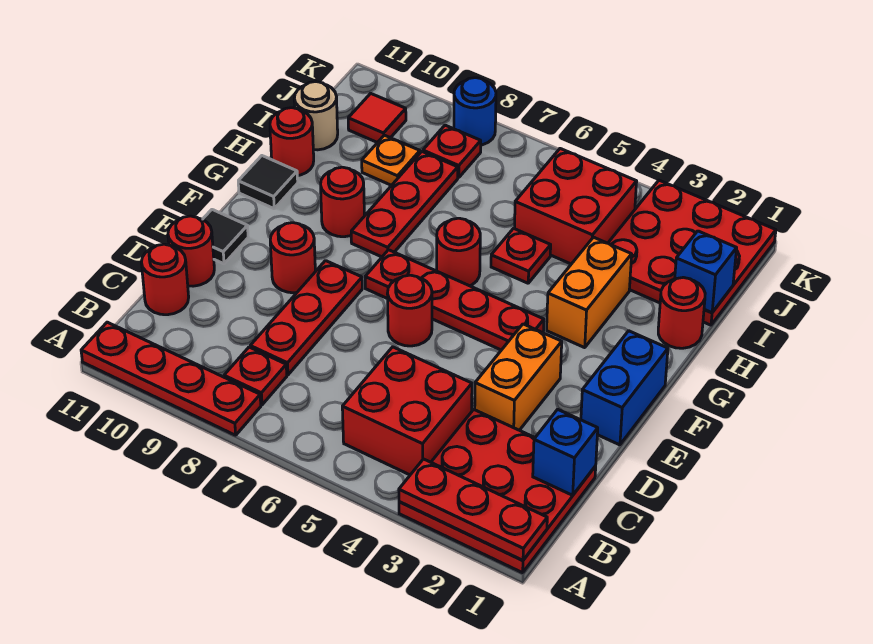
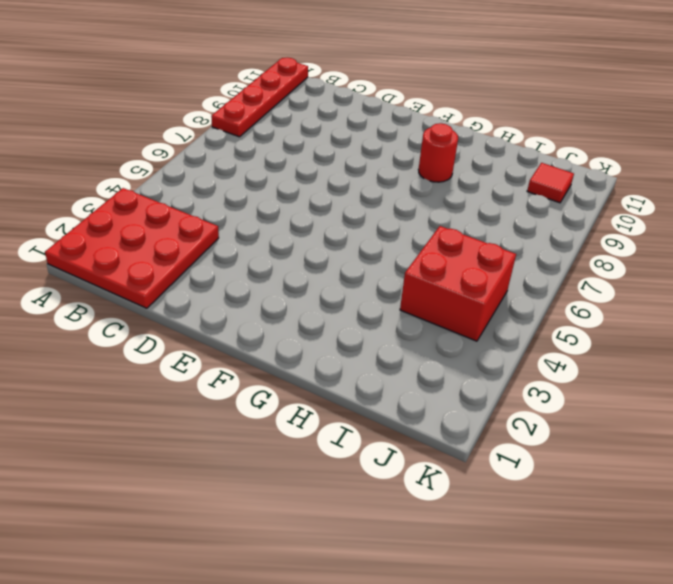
none -> red brick B4:C5 level 1
none -> red plate B8 level 1
none -> red plate C8:E8 level 1
none -> red round brick C11 level 1

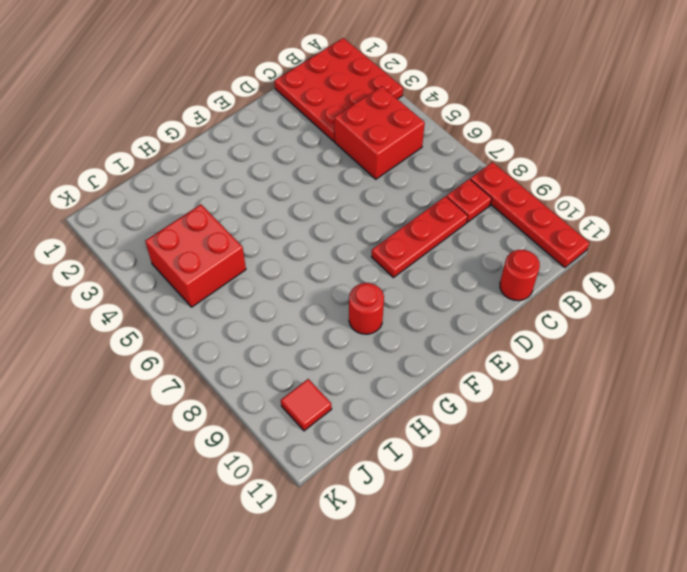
none -> orange brick D3:E3 level 1
none -> red round brick D11 level 1
none -> blue brick E1:F1 level 1
none -> red round brick E6 level 1

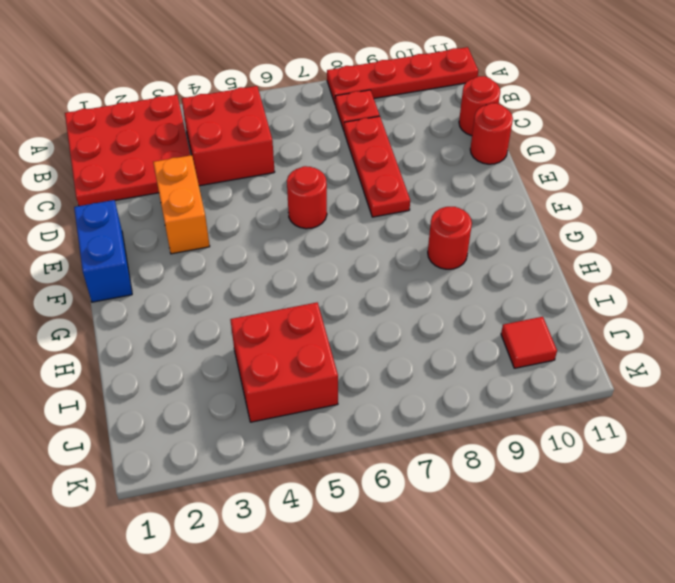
none -> red round brick E9 level 1
none -> black tile E11 level 1
none -> red plate F4:F7 level 1
none -> orange brick G3:H3 level 1

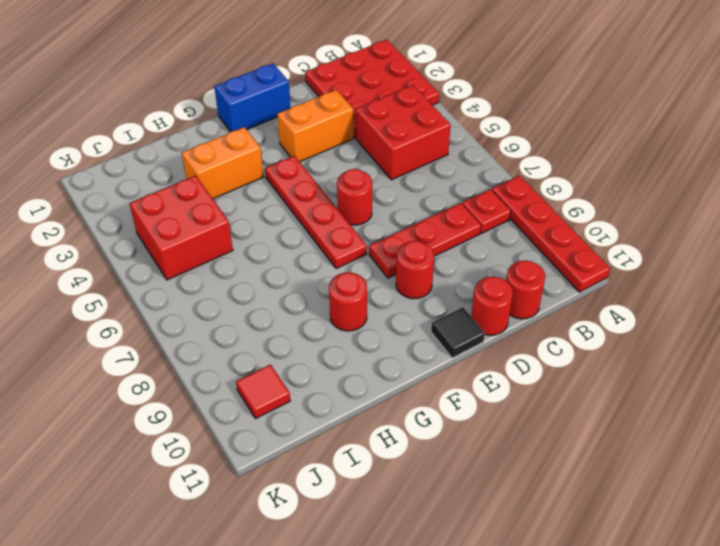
none -> red round brick G6 level 1
none -> red plate G8:I8 level 1
none -> black tile G11 level 1
none -> red round brick H1 level 1

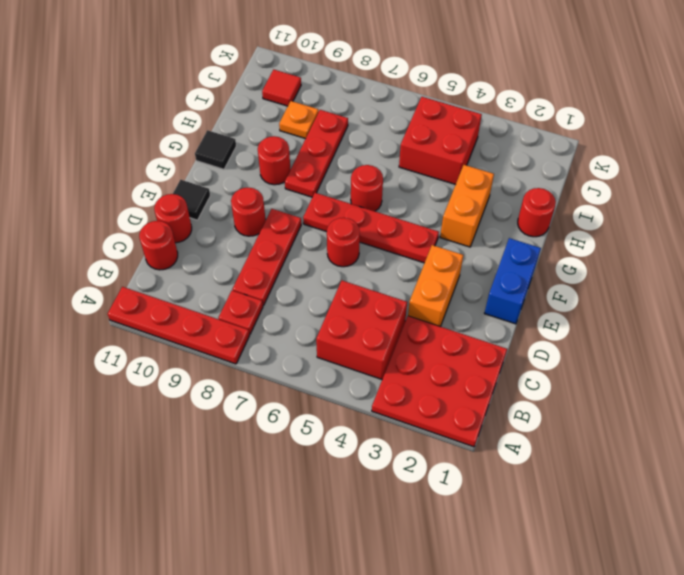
none -> red plate H5 level 1
none -> red round brick H11 level 1
none -> red plate I1:K3 level 1
none -> tan round brick I11 level 1

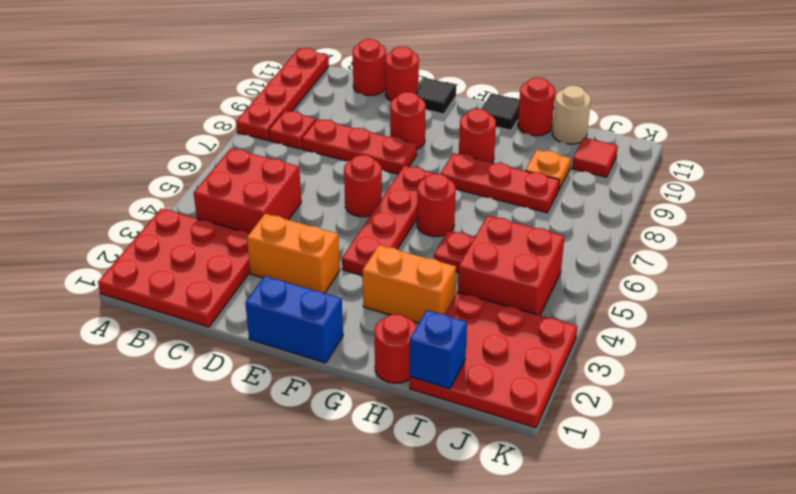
none -> red plate J8 level 1
none -> blue round brick K8 level 1
none -> red plate A1:A3 level 2
none -> blue brick C1 level 2

